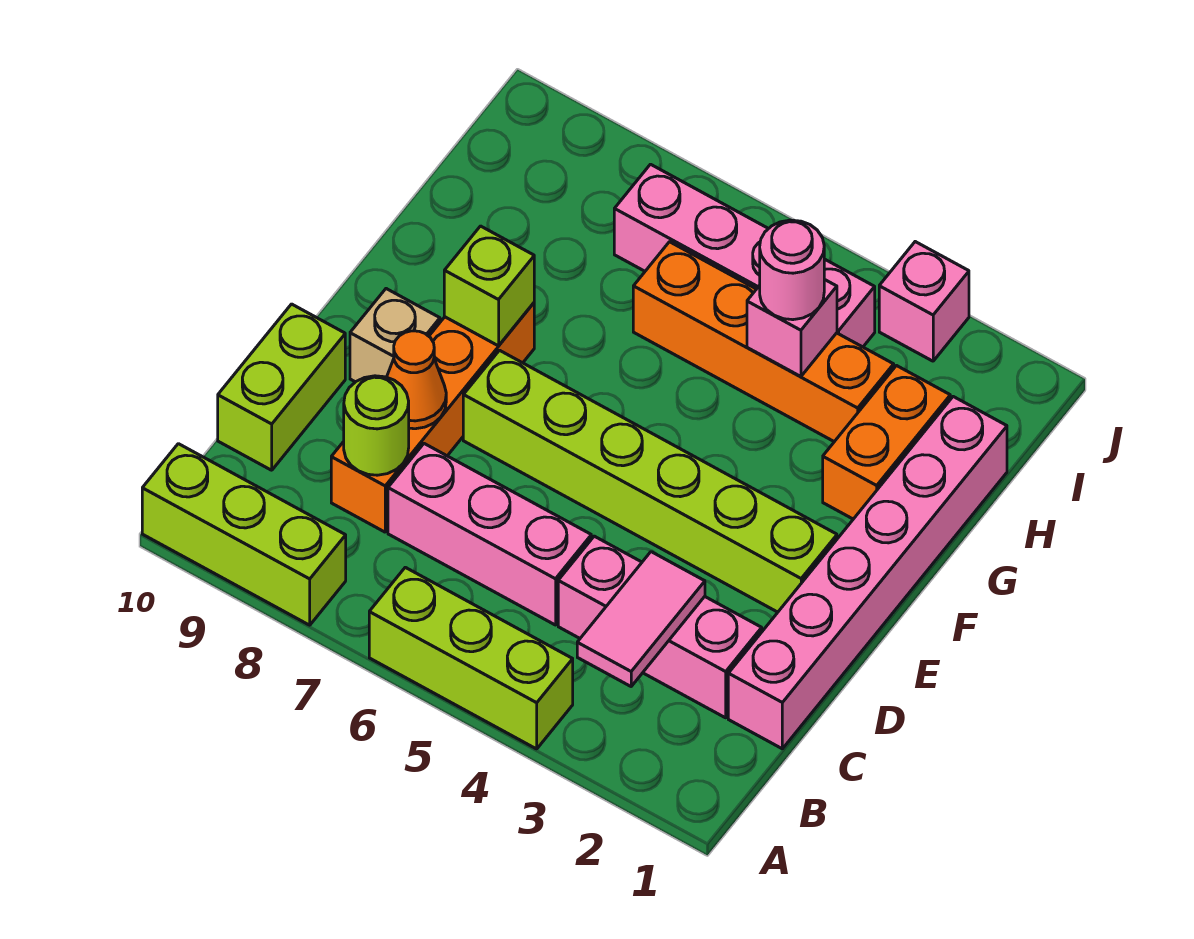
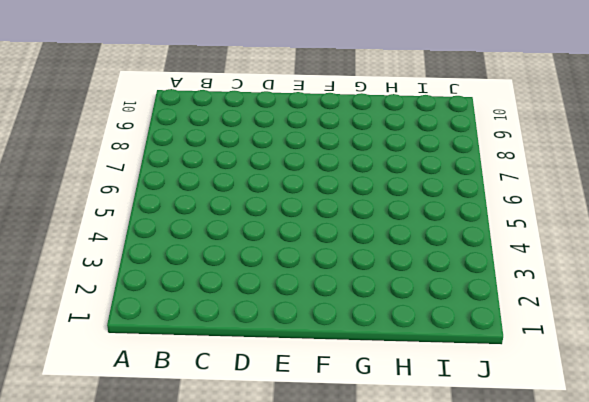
none -> lime brick A4:A6 level 1
none -> lime brick A8:A10 level 1
none -> pink brick C1:H1 level 1

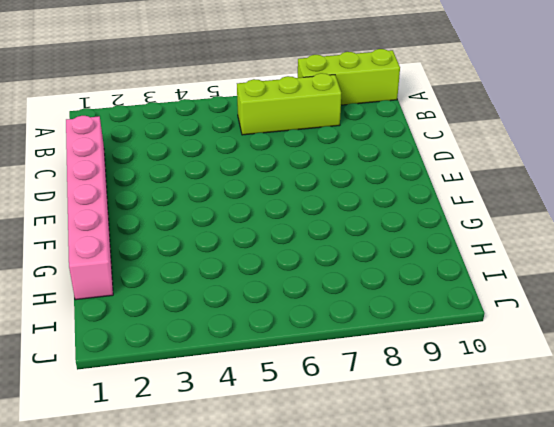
lime brick B6:B8 level 1 -> lime brick A4:A6 level 1
none -> pink brick C2:C4 level 1
none -> pink brick C5:C7 level 1
none -> orange brick C8:F8 level 1

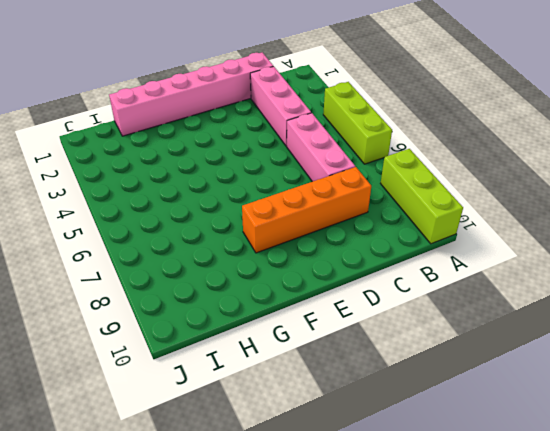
none -> lime brick C10:D10 level 1
none -> lime brick E2:E7 level 1
none -> tan brick E9 level 1

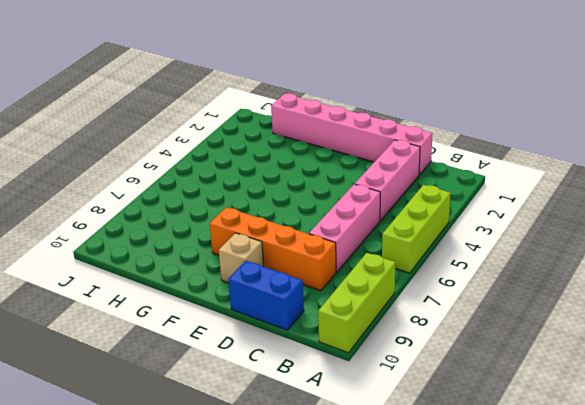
blue brick C10:D10 level 1 -> lime brick C10:D10 level 1
none -> lime brick E2:E7 level 1
none -> orange brick G2:H2 level 1
none -> orange brick H3:H6 level 1

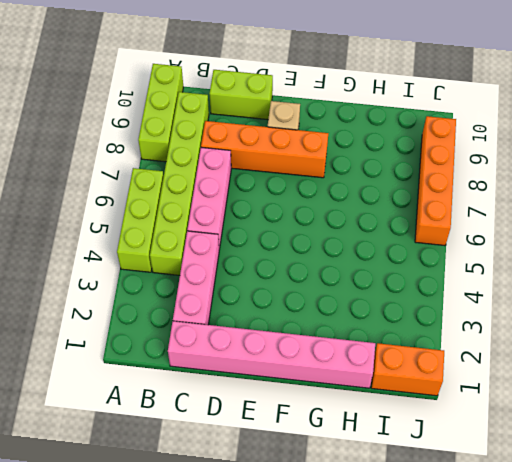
lime brick B4:B9 level 1 -> lime brick E2:E7 level 1
orange brick I1:J1 level 1 -> orange brick G2:H2 level 1
orange brick J6:J9 level 1 -> orange brick H3:H6 level 1
none -> pink brick I4:I7 level 1
none -> pink brick J3 level 1
none -> pink tile B3:C3 level 2

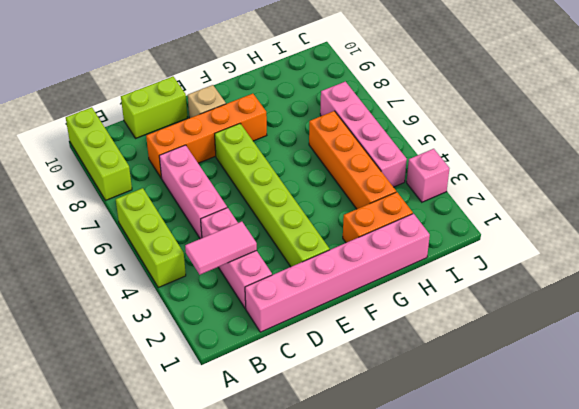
none -> lime round brick C8 level 2
none -> orange cone D8 level 2
none -> lime brick F8 level 2

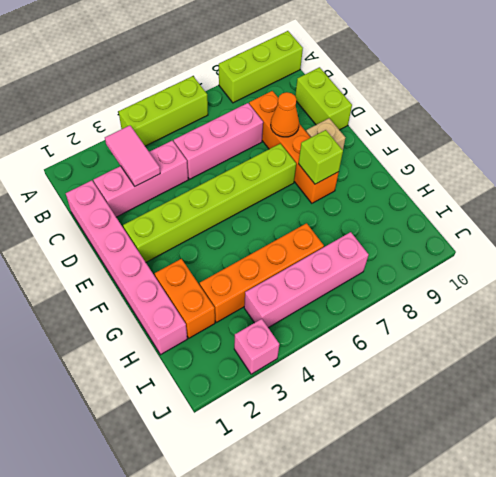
none -> lime round brick C8 level 2
none -> pink brick H4 level 2
none -> pink round brick H4 level 3

